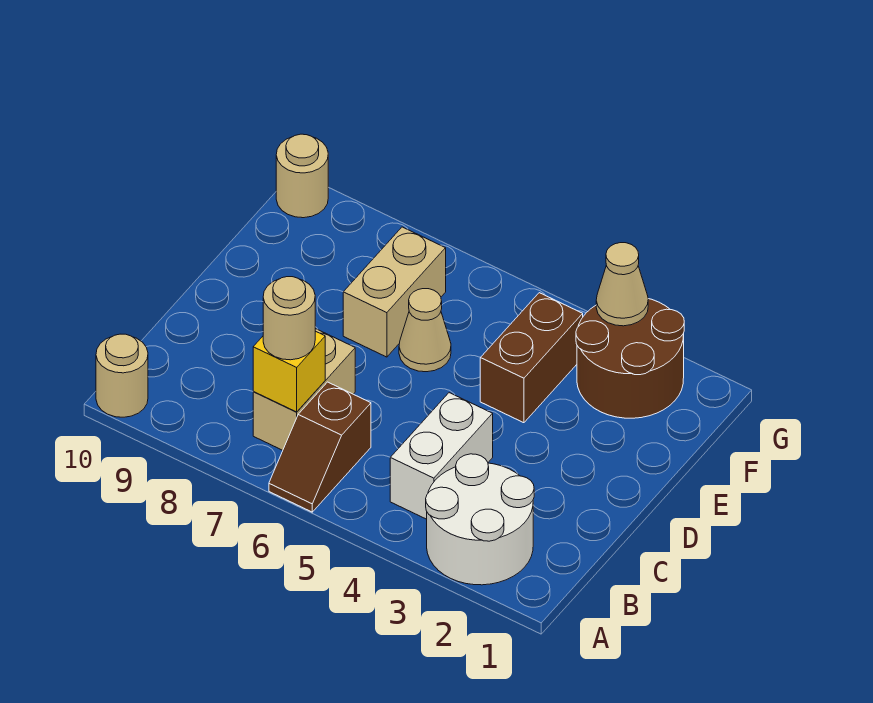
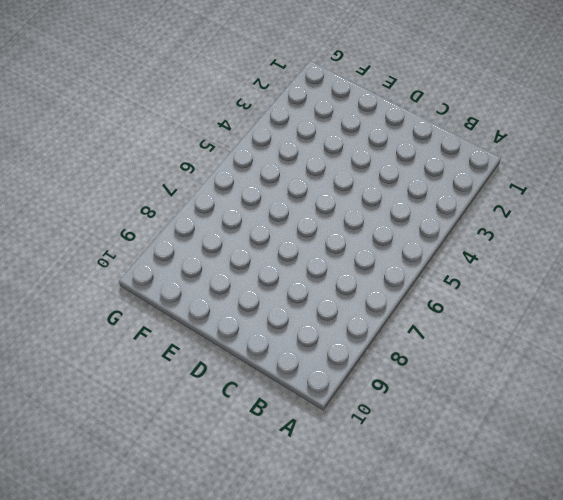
none -> white round brick A2:B3 level 1
none -> brown slope A6:B6 level 1 top B
none -> tan round brick A10 level 1

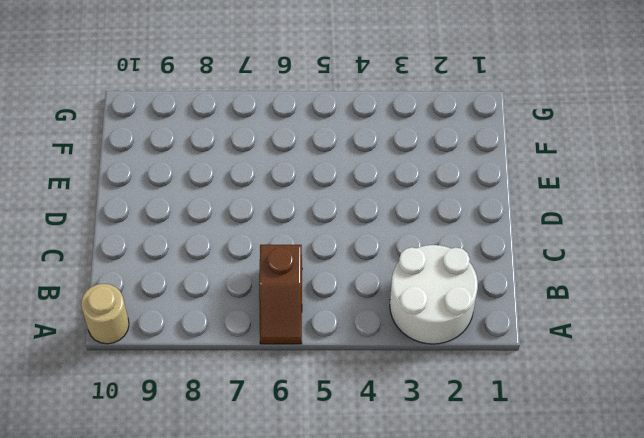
none -> white brick B4:C4 level 1
none -> tan brick B7:C7 level 1
none -> brown brick E4:F4 level 1

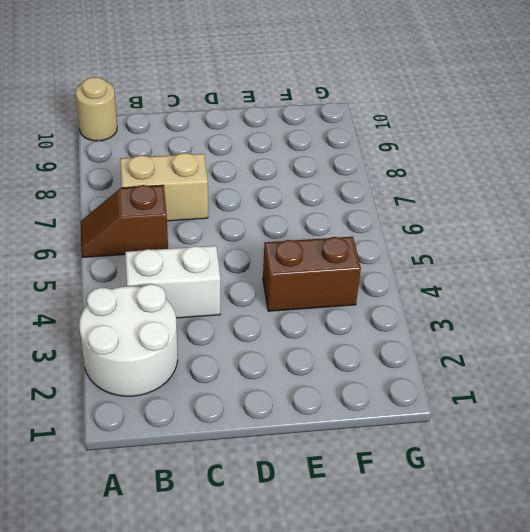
none -> tan cone E6 level 1
none -> tan brick E7:F7 level 1
none -> brown round brick F2:G3 level 1

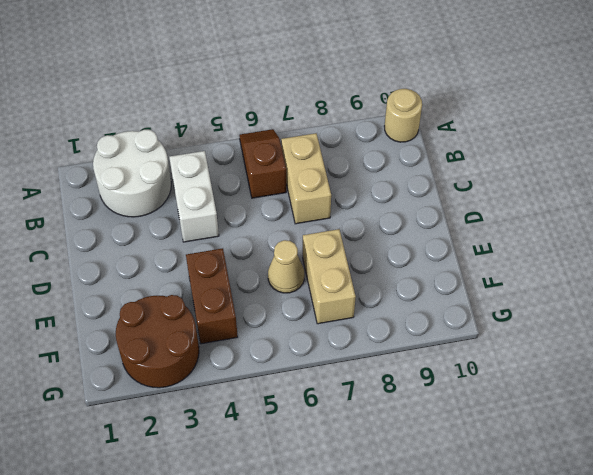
none -> tan round brick G10 level 1
none -> yellow brick B7 level 2
none -> tan cone G3 level 2

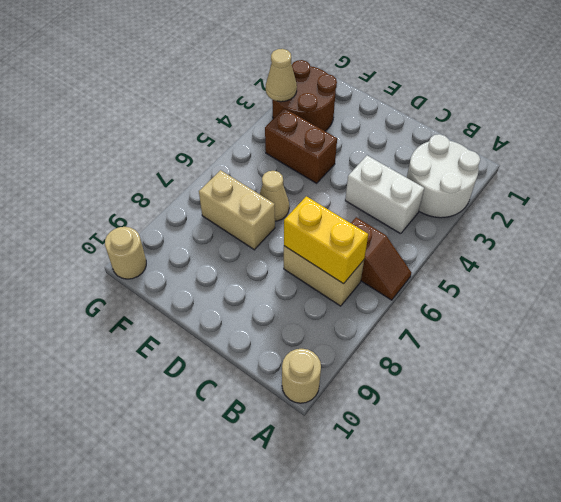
yellow brick B7:C7 level 2 -> yellow brick B7 level 2
none -> tan round brick B7 level 3

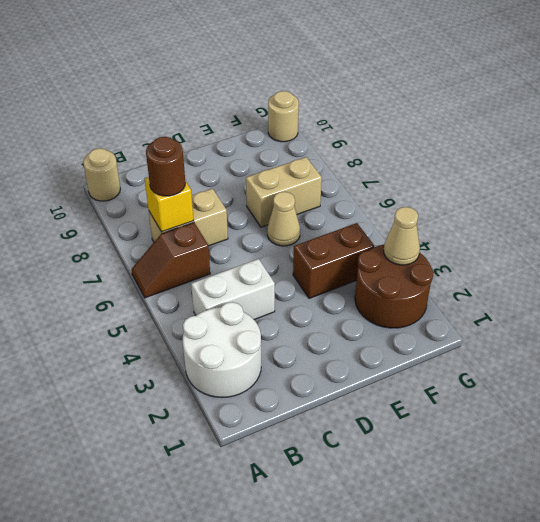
brown round brick B7 level 3 -> tan round brick B7 level 3

